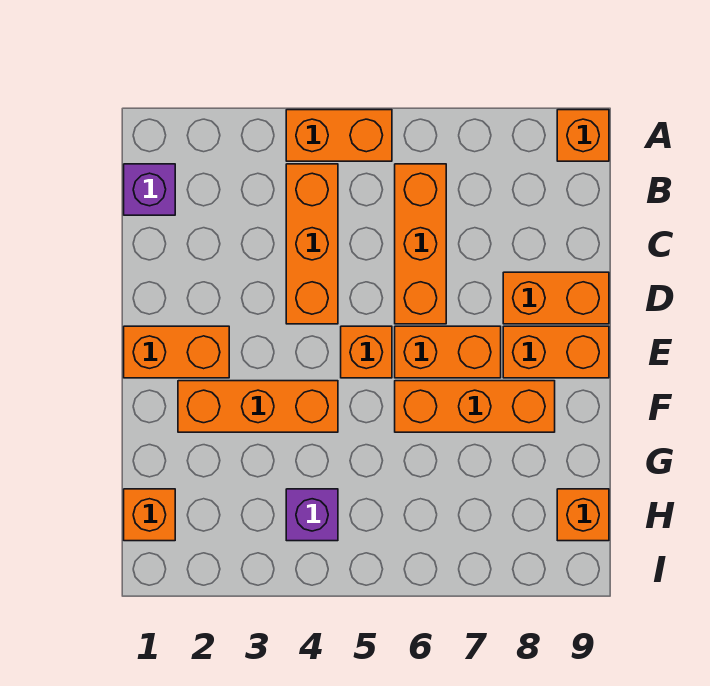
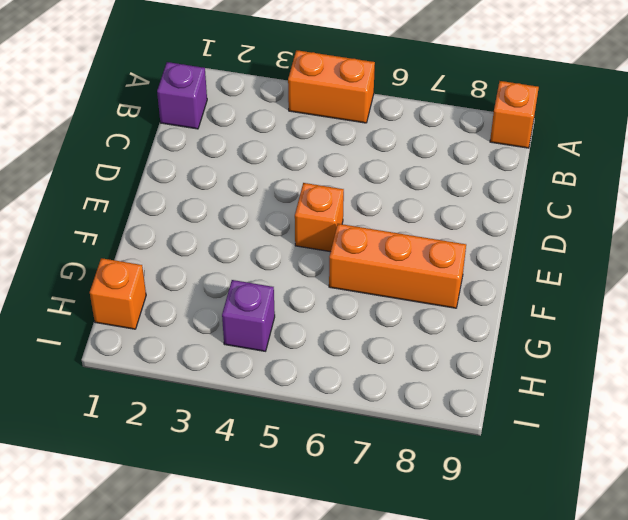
none -> orange brick B4:D4 level 1
none -> orange brick B6:D6 level 1
none -> orange brick D8:D9 level 1

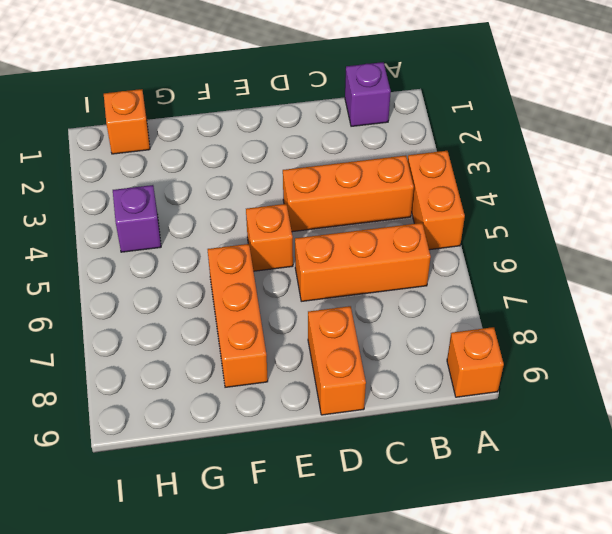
none -> orange brick E1:E2 level 1
none -> orange brick E6:E7 level 1
none -> orange brick E8:E9 level 1

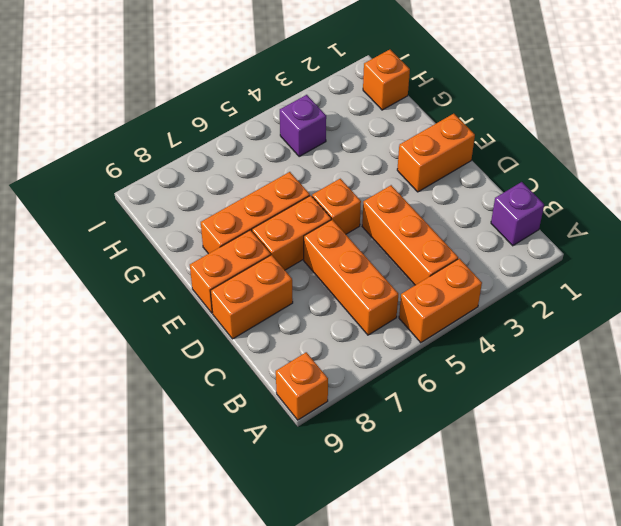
none -> orange brick F2:F4 level 1
none -> orange brick H9 level 1

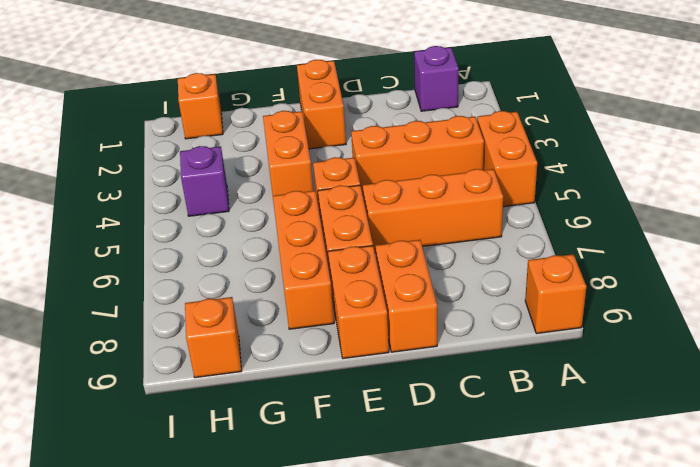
orange brick F3:F4 level 1 -> orange brick F2:F4 level 1

